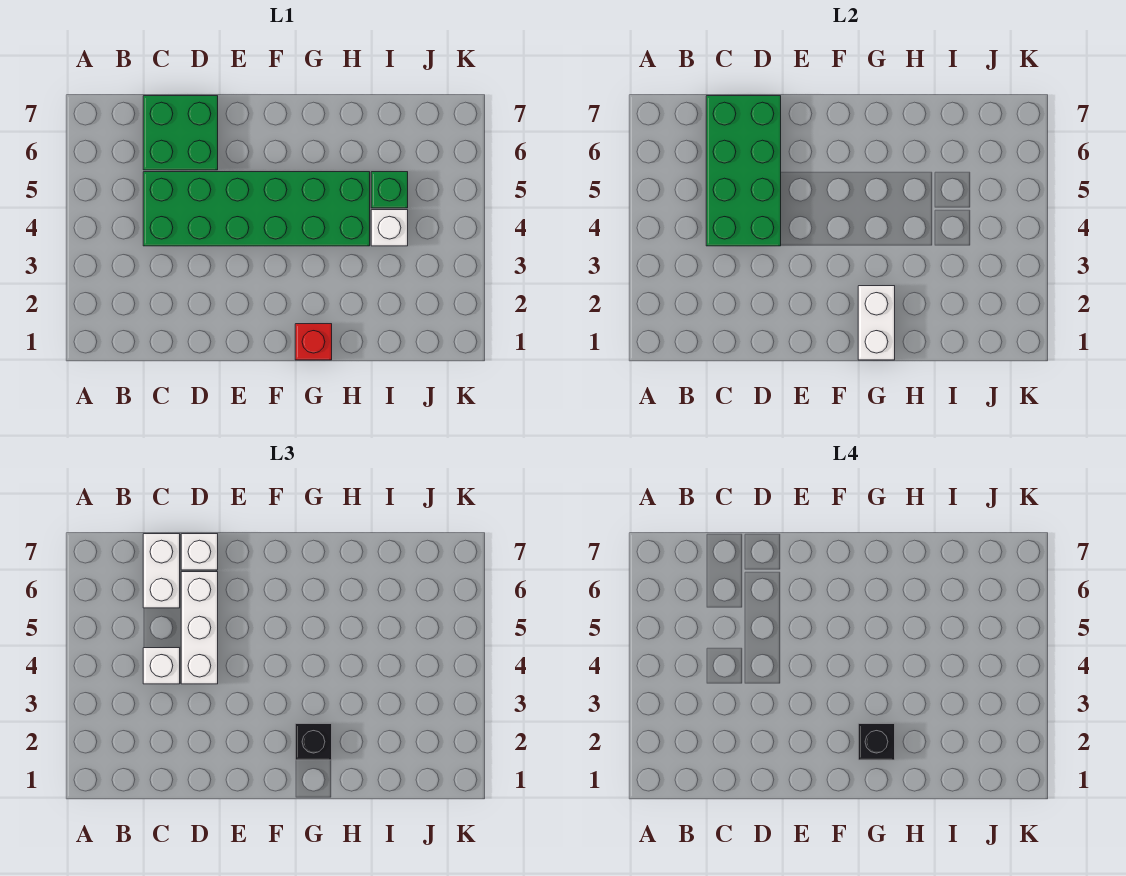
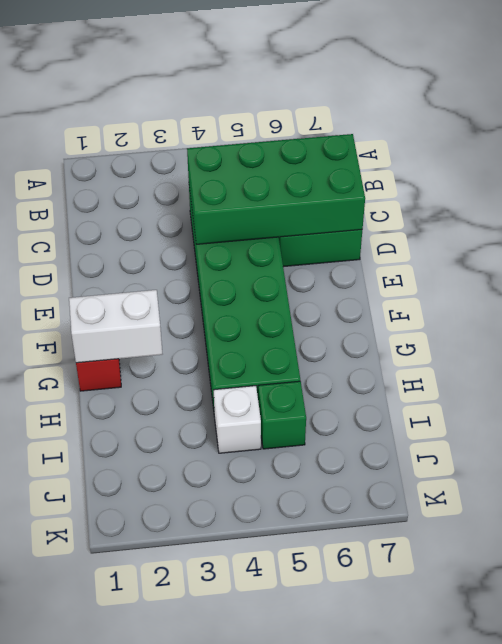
none -> white brick C4 level 3
none -> white brick C6:C7 level 3
none -> white brick D4:D6 level 3

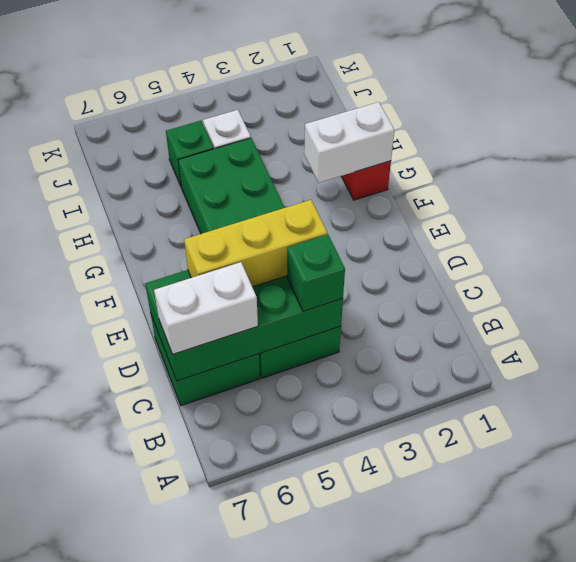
green brick C4 level 3 -> white brick C4 level 3
yellow brick D4:D6 level 3 -> white brick D4:D6 level 3
none -> white brick D7 level 3
none -> black brick G2 level 3
none -> black brick G2 level 4

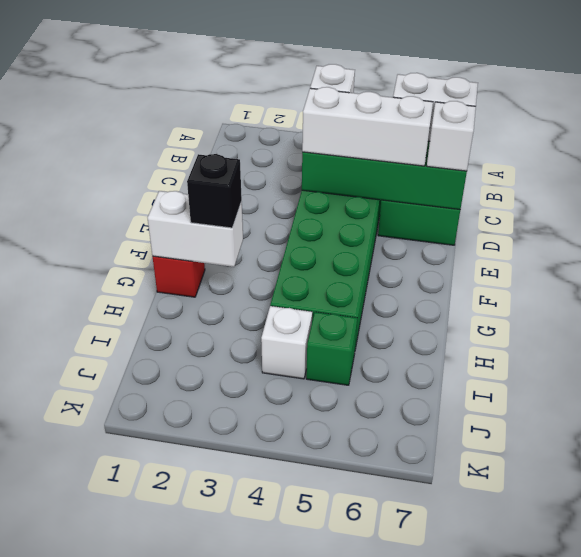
none -> black brick G2 level 4

